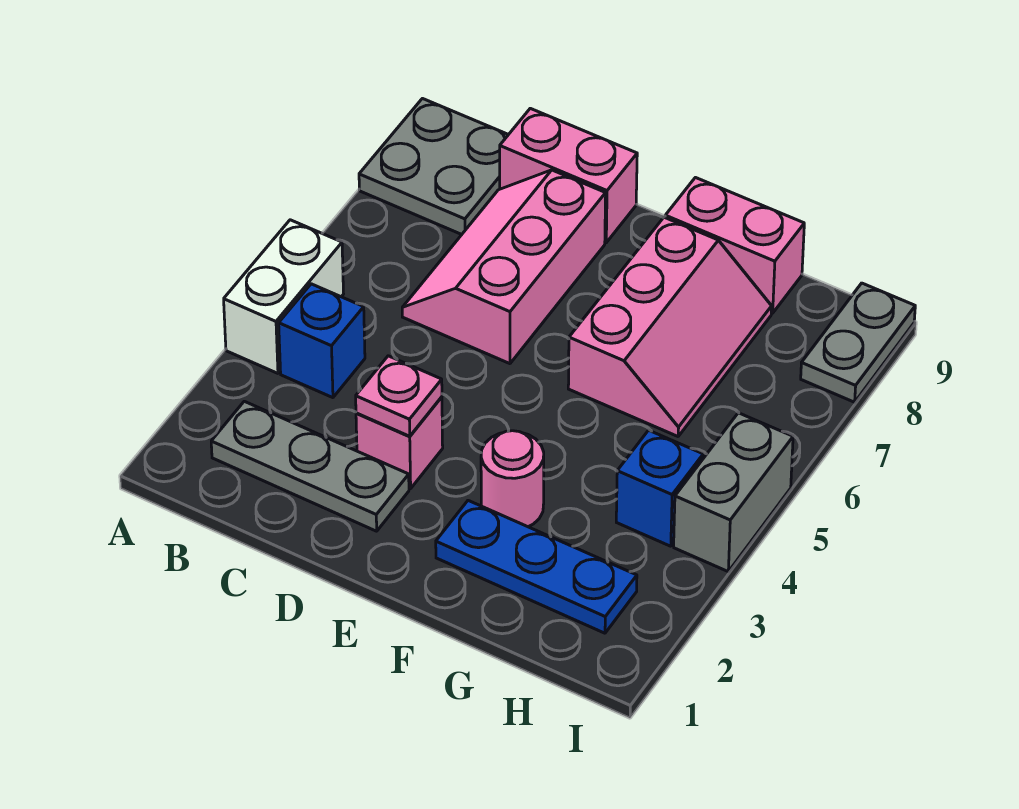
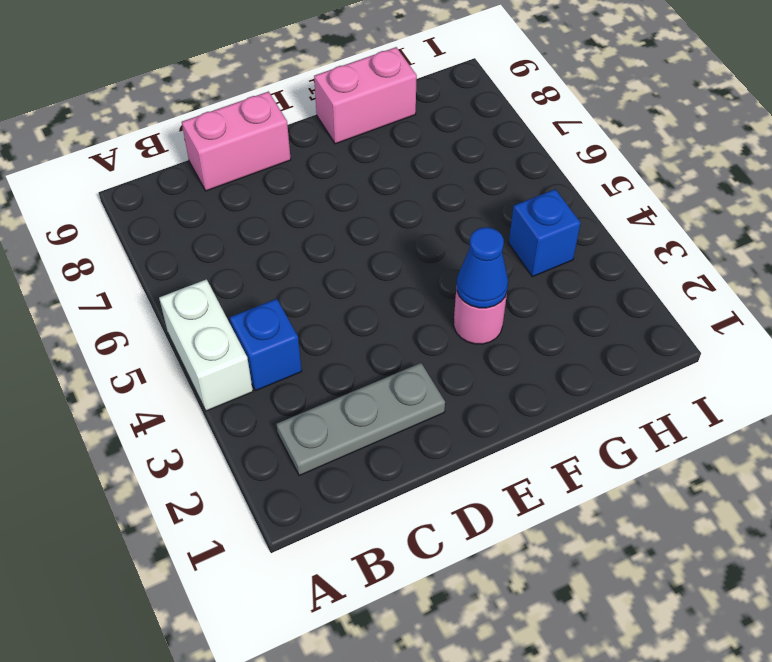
blue cone F3 level 2 -> none
none -> grey plate A8:B9 level 1
none -> pink slope C6:D8 level 1 top D
none -> pink brick D3 level 1

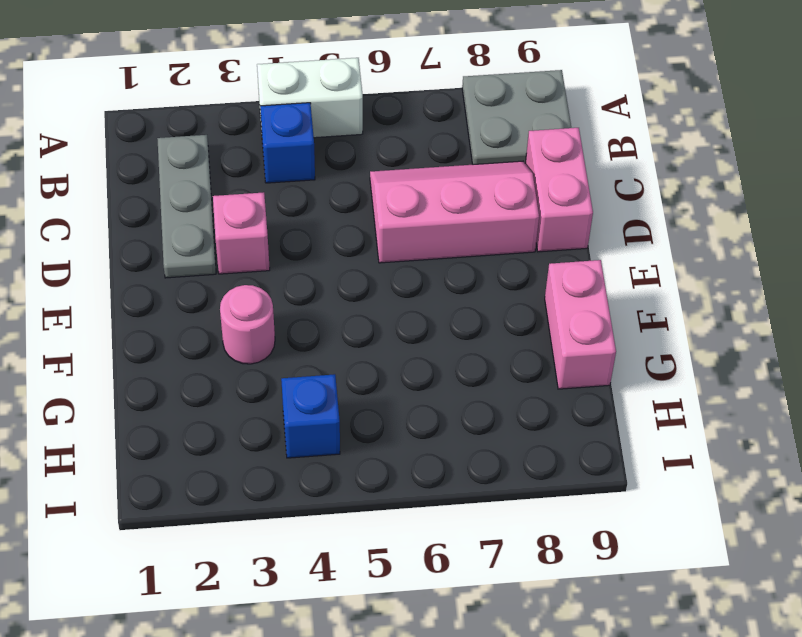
none -> blue plate F2:H2 level 1
none -> pink slope F6:G8 level 1 top F
none -> grey brick I4:I5 level 1

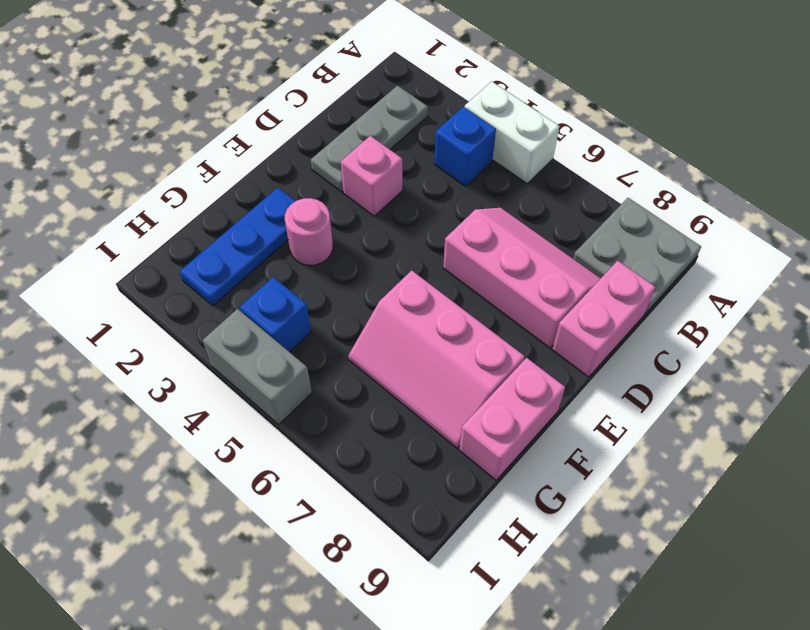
none -> grey plate I8:I9 level 1
none -> pink plate D3 level 2

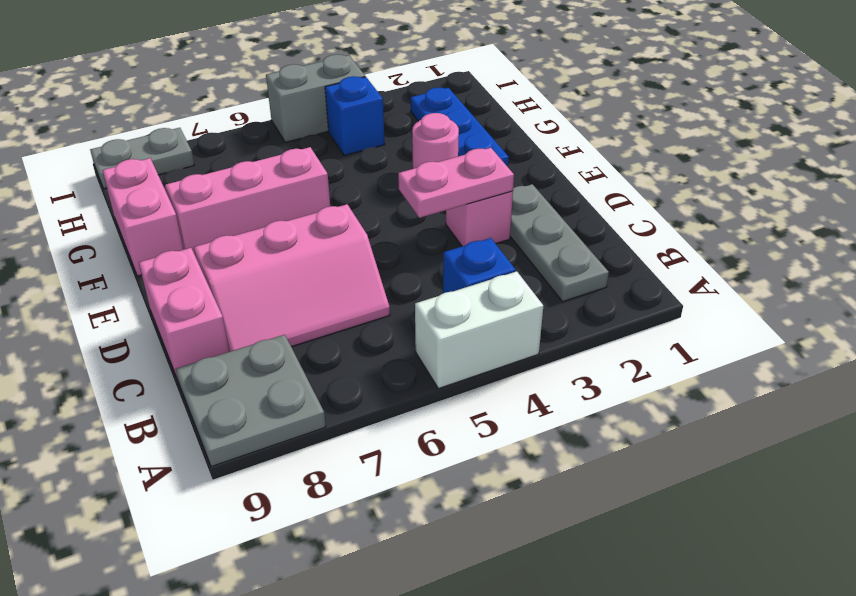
pink plate D3:D4 level 2 -> pink plate D3 level 2

